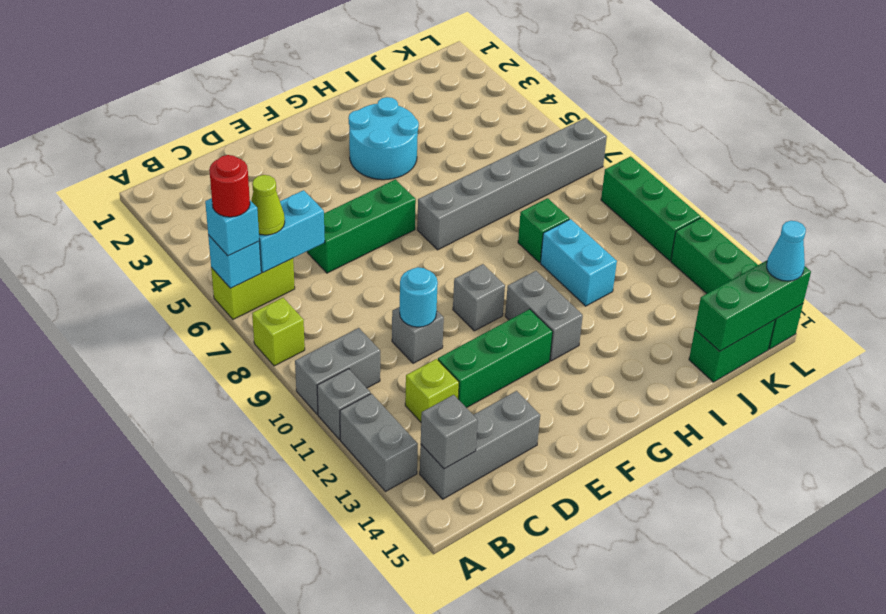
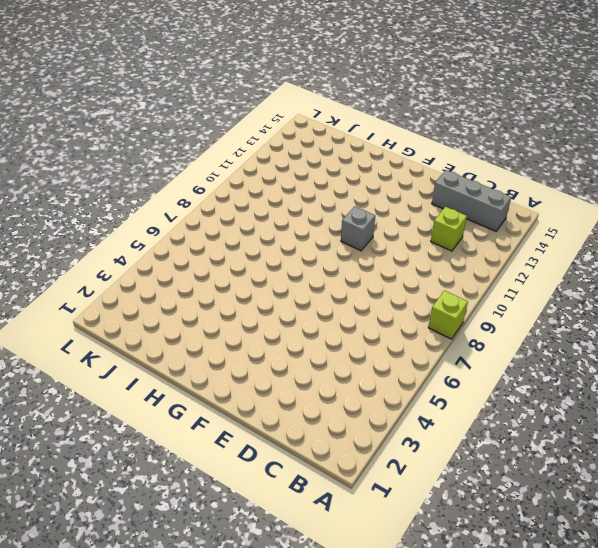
none -> lime brick A6:B6 level 1
none -> grey brick A10:B10 level 1
none -> grey brick A11 level 1

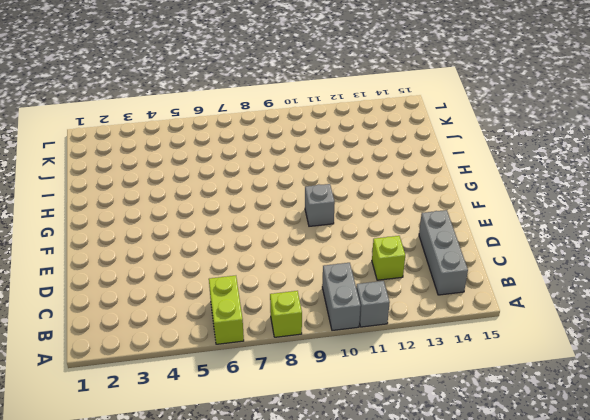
none -> grey brick A12:A13 level 1
none -> green brick D6:F6 level 1
none -> grey brick D10 level 1

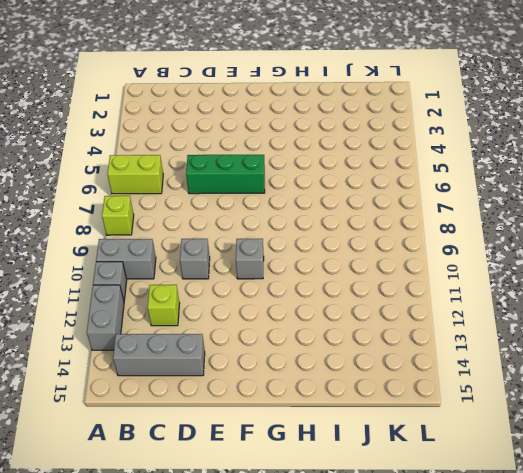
none -> green brick D12:F12 level 1
none -> cyan round brick G3:H4 level 1
none -> grey brick G7:L7 level 1

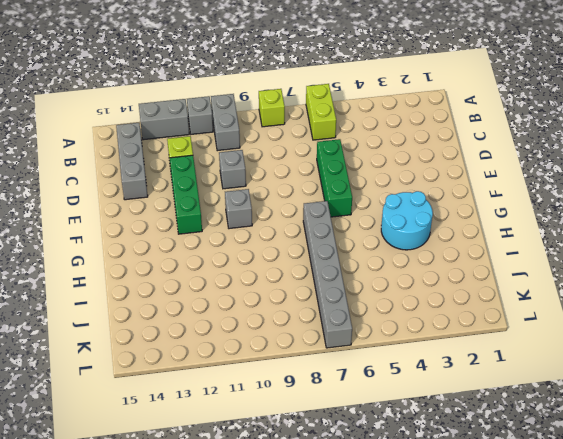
none -> grey brick G11:G12 level 1
none -> green brick I9 level 1
none -> cyan brick I10:I11 level 1

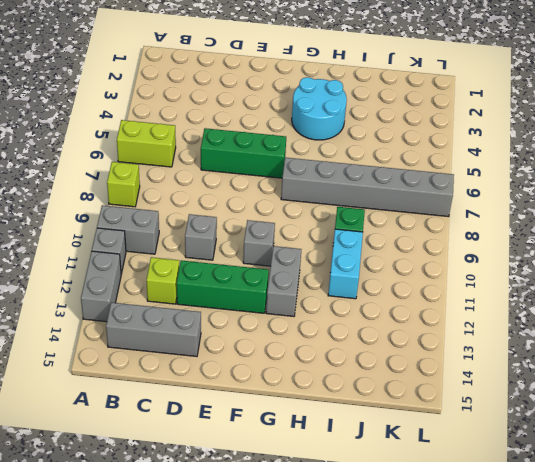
none -> green brick J15:K15 level 1
none -> green brick L9:L11 level 1
none -> green brick L12:L15 level 1

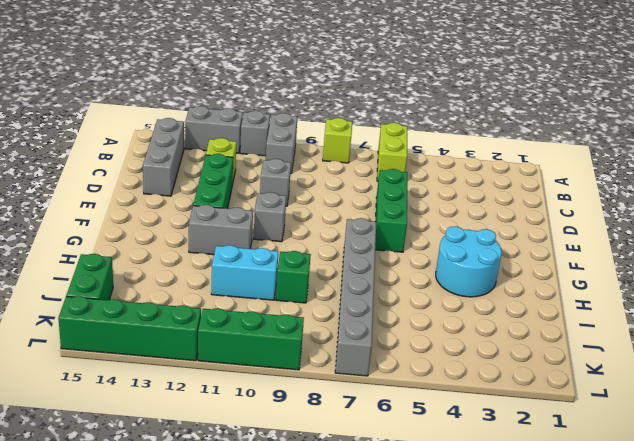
none -> cyan brick A6 level 2
none -> cyan brick B6:C6 level 2
none -> grey brick B14 level 2

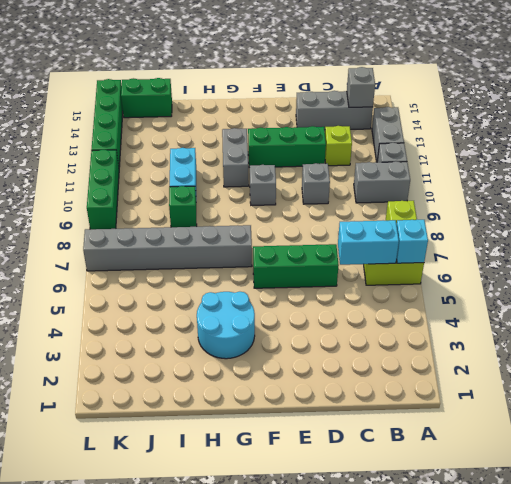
none -> cyan round brick D10 level 2
none -> green brick J15:L15 level 2
none -> cyan brick A6 level 3

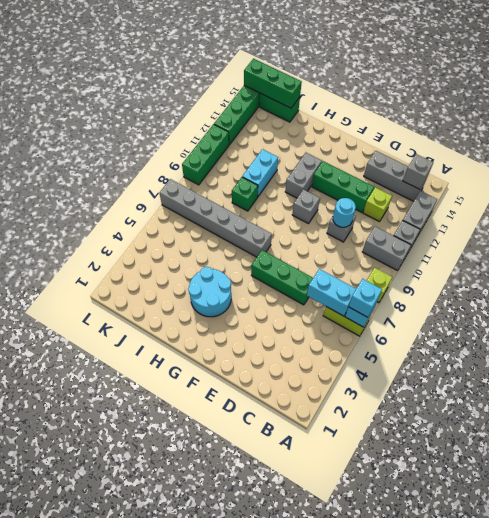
none -> lime cone B6 level 3
none -> cyan cone L15 level 3
none -> red round brick A6 level 4

